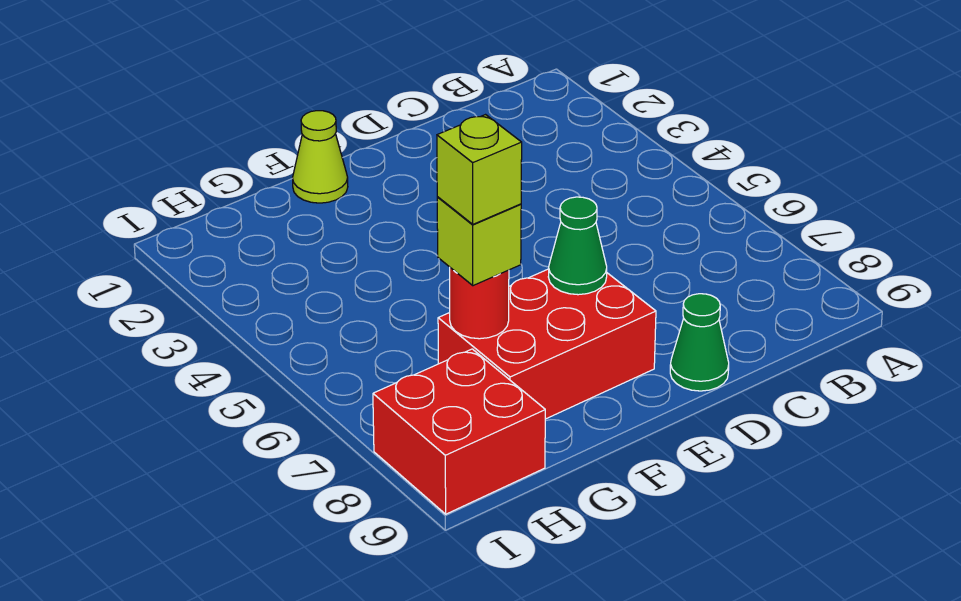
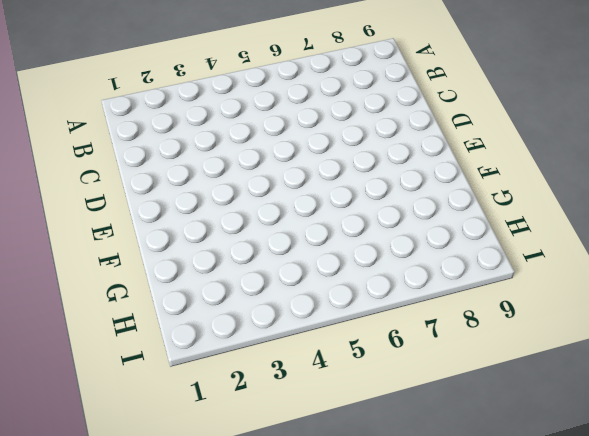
none -> green cone D9 level 1
none -> red brick E7:G8 level 1

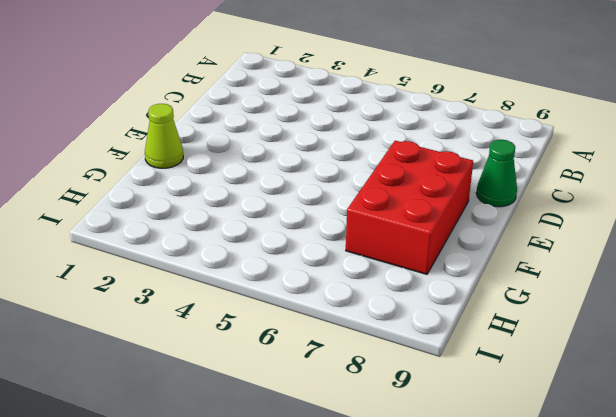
none -> red brick H8:I9 level 1
none -> green cone E7 level 2

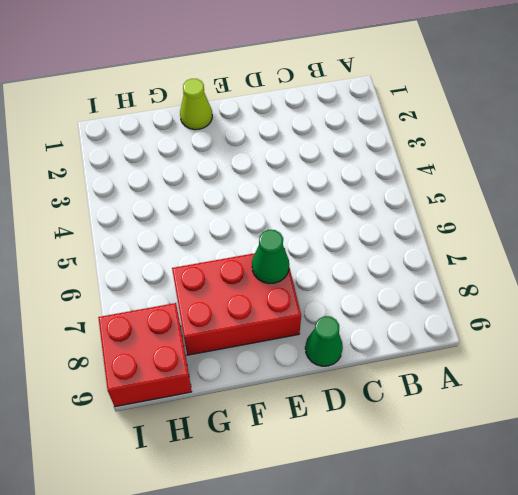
none -> red round brick G7 level 2
none -> lime brick G7 level 3

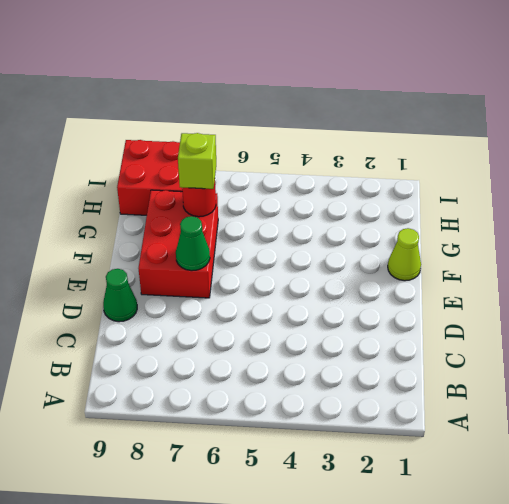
none -> lime brick G7 level 4

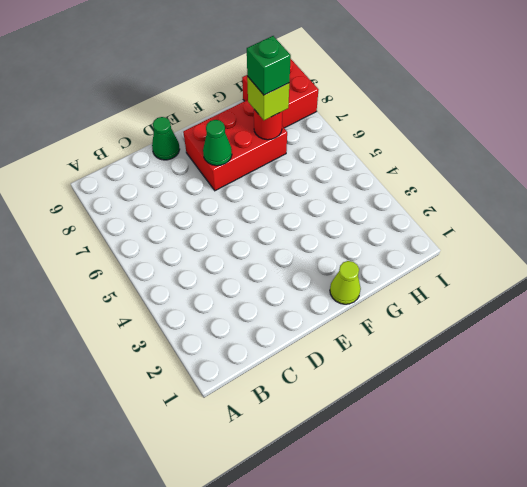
green brick G7 level 4 -> lime brick G7 level 4

